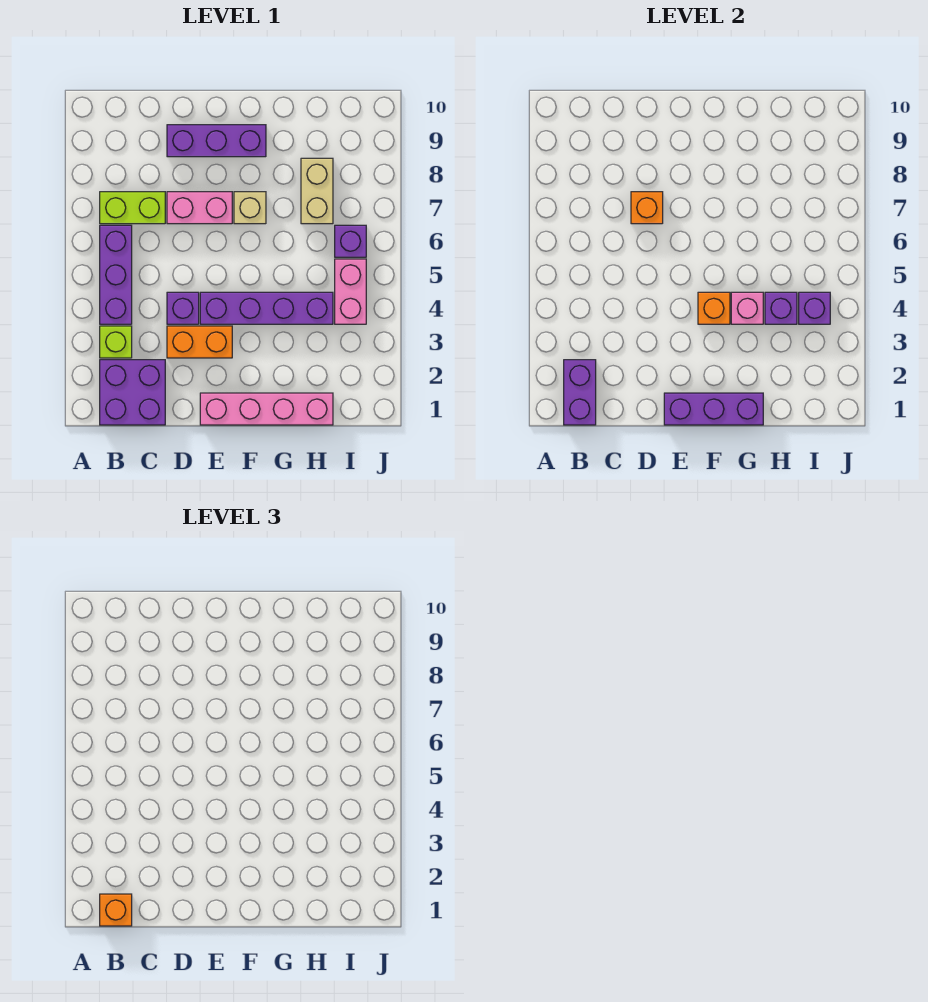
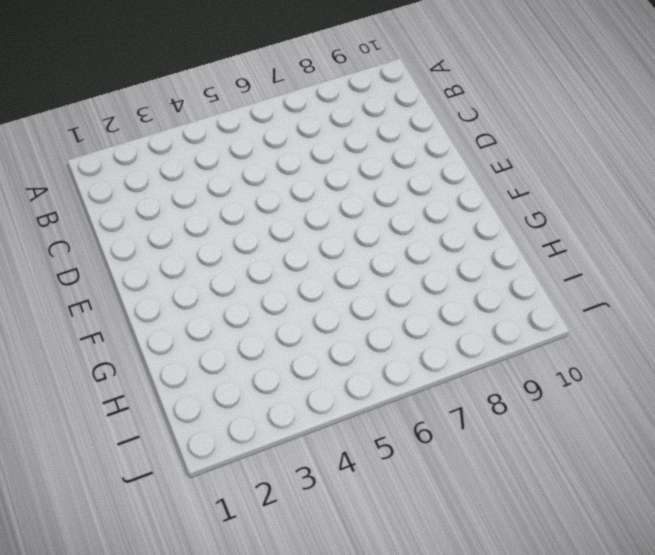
none -> purple brick B1:C2 level 1
none -> lime brick B3 level 1
none -> purple brick B4:B6 level 1

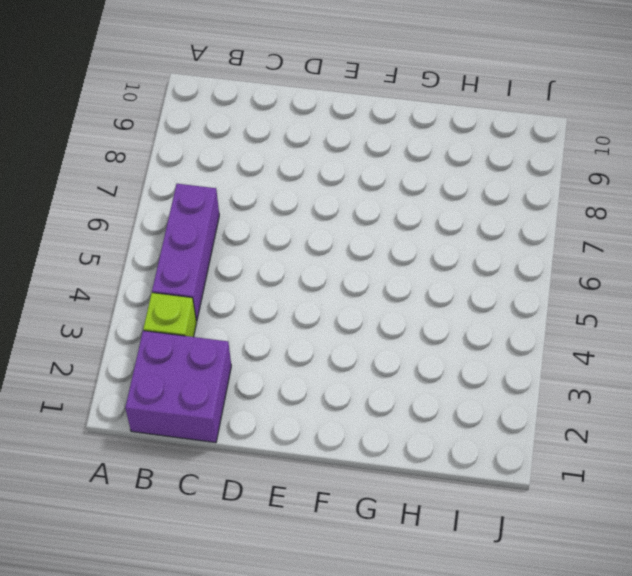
none -> lime brick B7:C7 level 1
none -> orange brick D3:E3 level 1
none -> purple brick D4 level 1

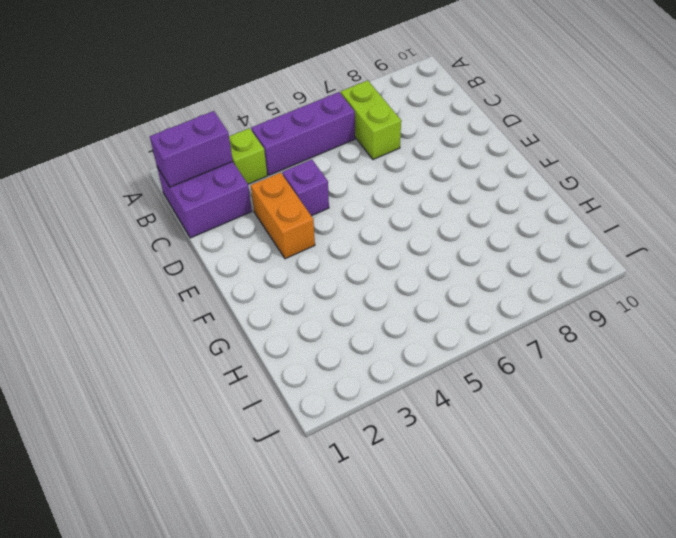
none -> pink brick D7:E7 level 1
none -> purple brick D9:F9 level 1
none -> pink brick E1:H1 level 1

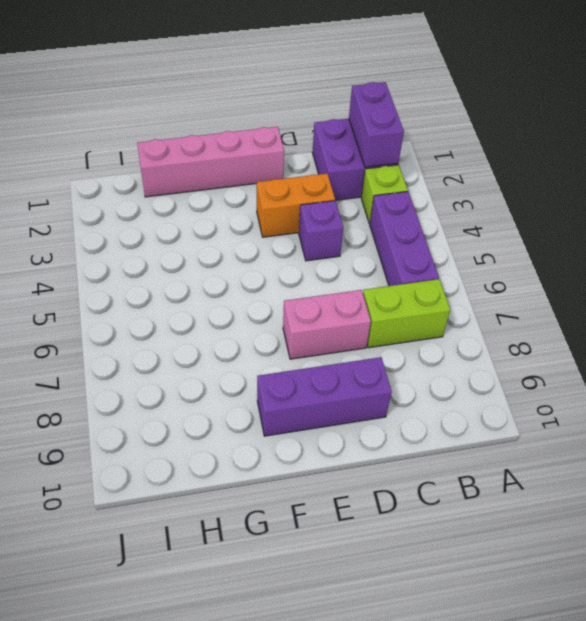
none -> purple brick E4:H4 level 1
none -> tan brick F7 level 1
none -> tan brick H7:H8 level 1

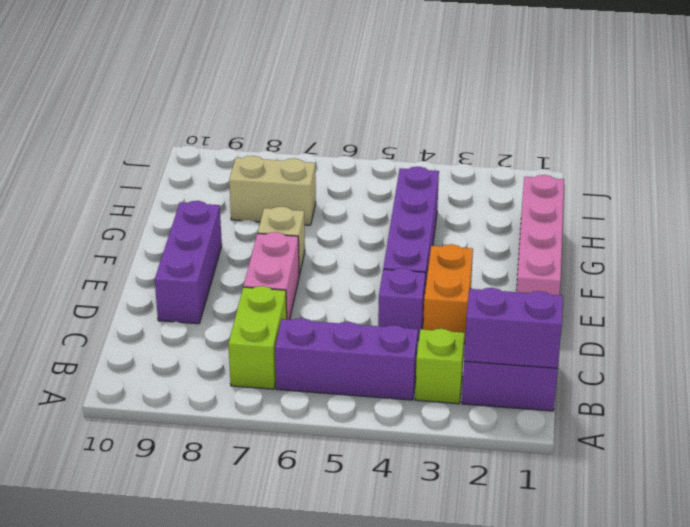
none -> pink brick I4:I5 level 1
none -> purple brick I6 level 1
none -> orange brick D7 level 2

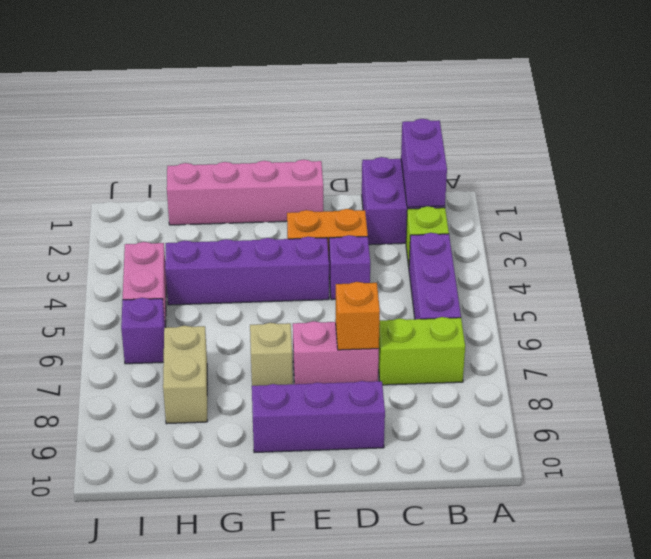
none -> purple brick E1:G1 level 2
none -> orange brick F4 level 2
none -> pink brick G4 level 2

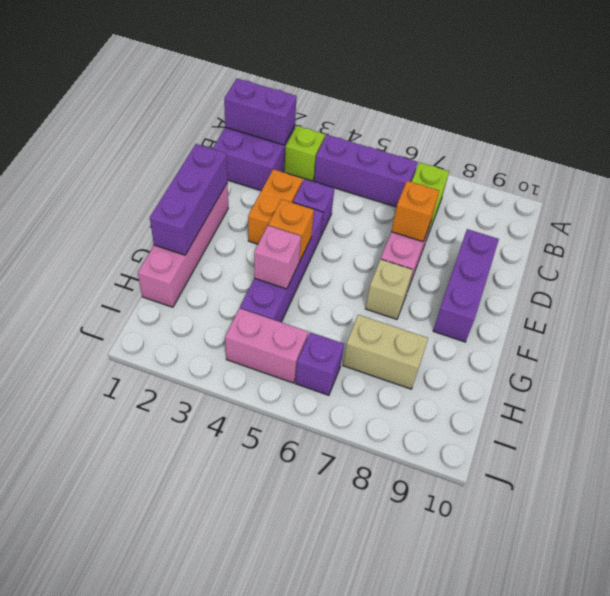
none -> purple brick H4 level 2
none -> purple brick I4 level 2
none -> orange brick B1 level 3

